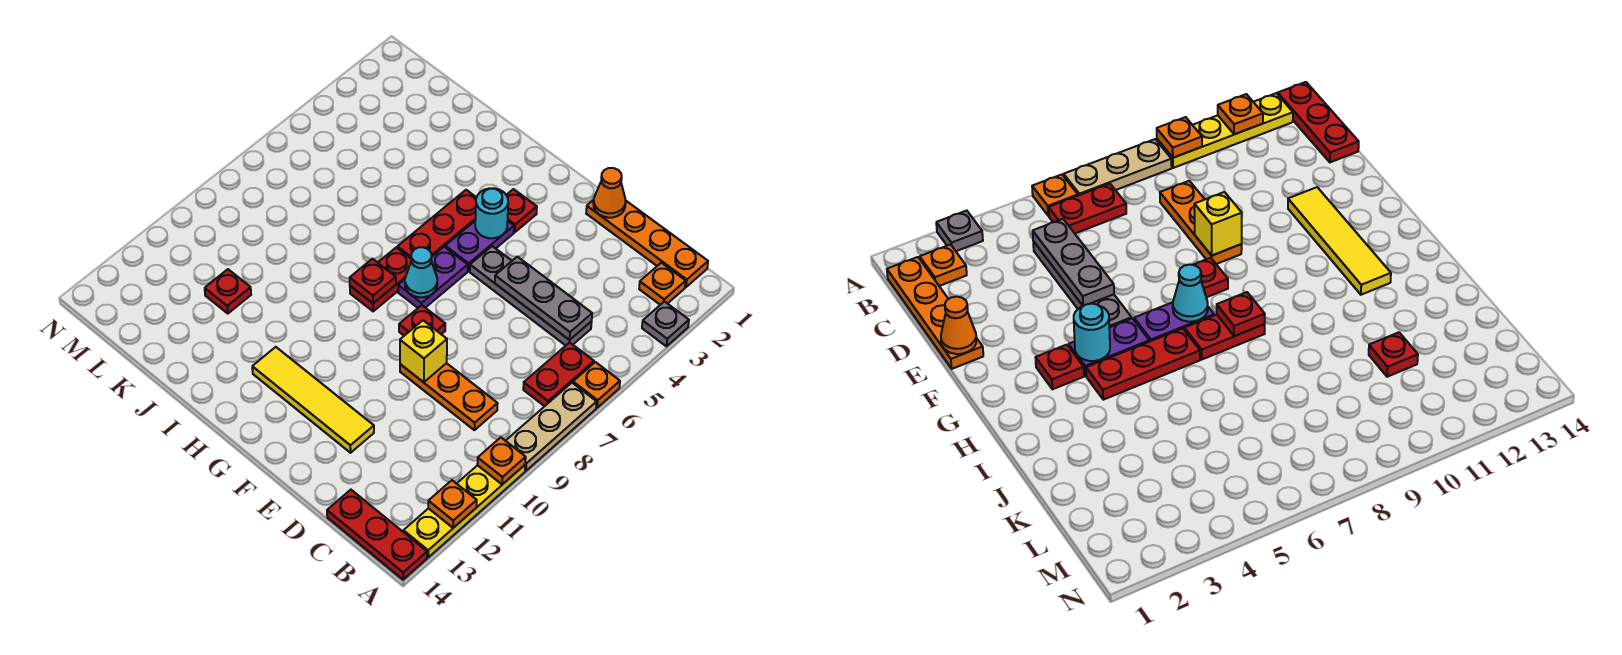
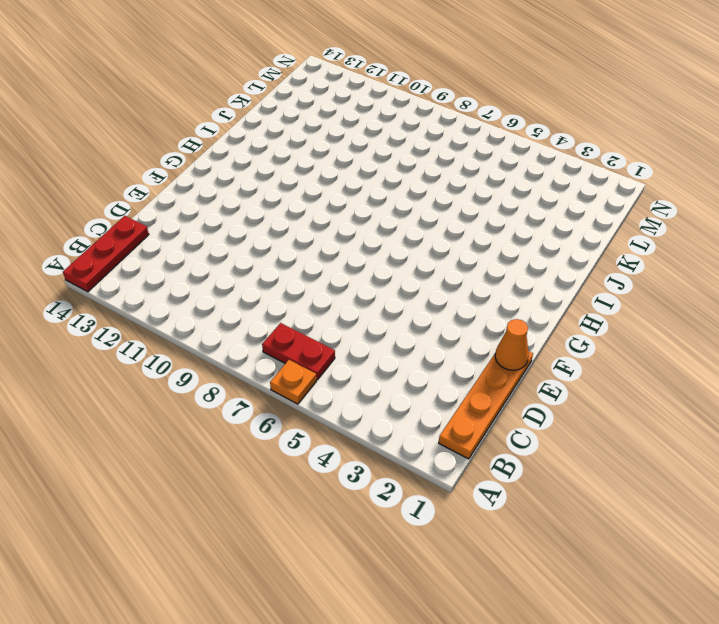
none -> grey plate A3 level 1
none -> tan plate A7:A9 level 1
none -> yellow plate A10:A13 level 1

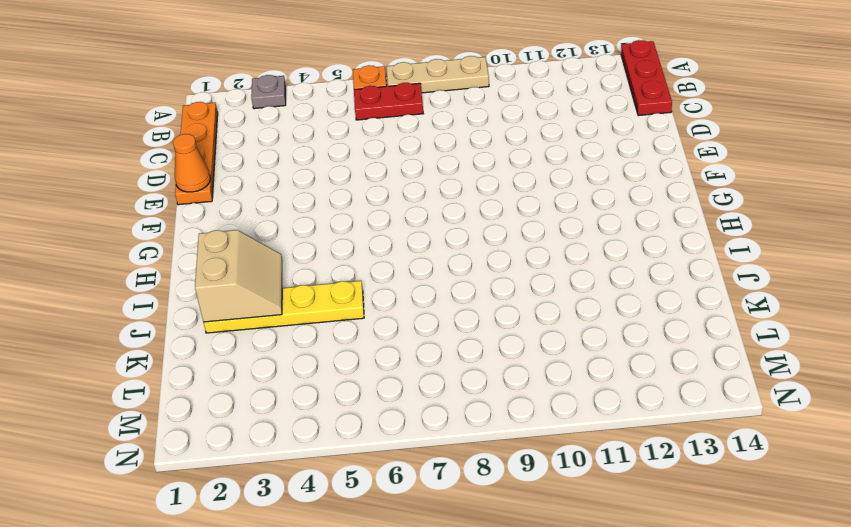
tan slope I2:J3 level 2 top 2 -> none
yellow plate J2:J5 level 1 -> yellow plate A10:A13 level 1
none -> orange plate B2 level 1
none -> grey plate C5:F5 level 1
none -> orange plate C9:E9 level 1

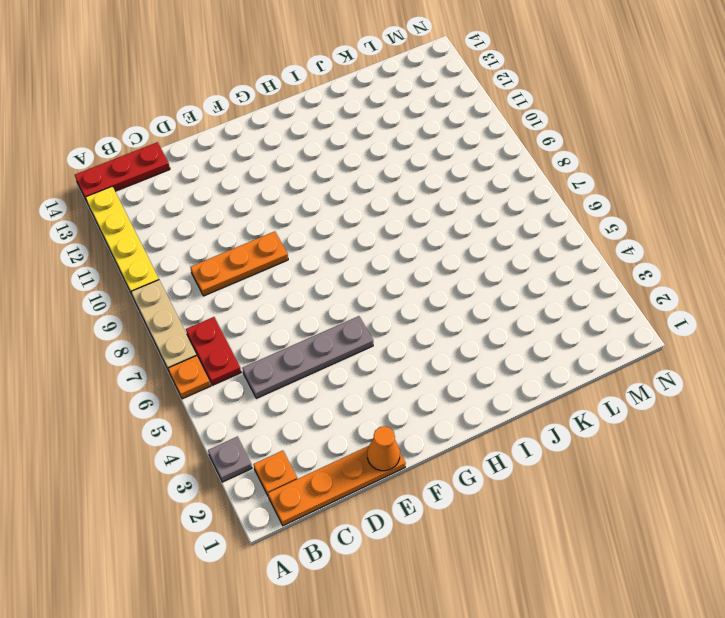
none -> yellow tile E12:H12 level 1
none -> red plate F8 level 1
none -> red plate G3 level 1

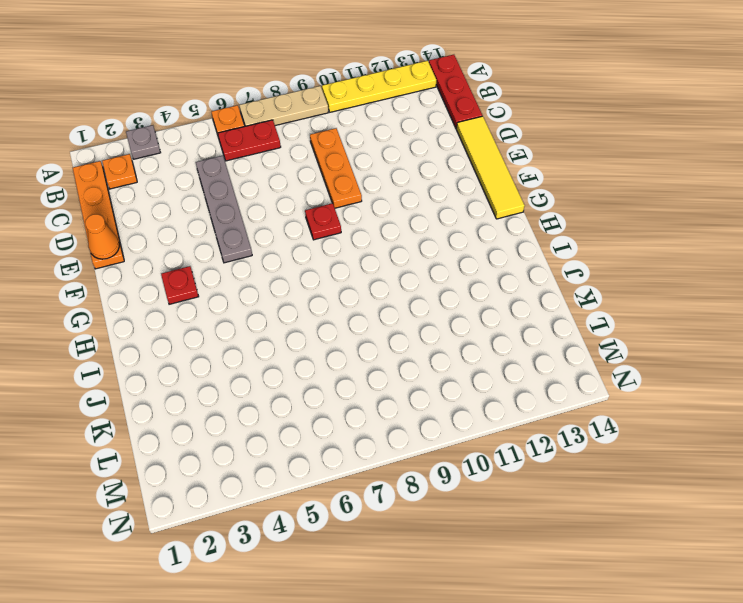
yellow tile D14:G14 level 1 -> yellow tile E12:H12 level 1
none -> purple plate G4:G5 level 1
none -> purple plate G6:G7 level 1
none -> red plate H4:H6 level 1

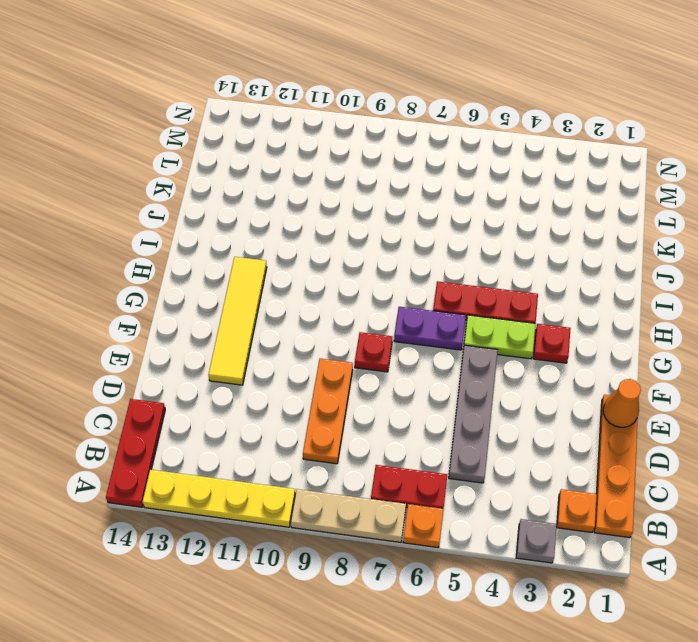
lime plate G4:G5 level 1 -> purple plate G4:G5 level 1
none -> red plate H7:H8 level 1
none -> red plate K11 level 1
none -> orange plate A10 level 2

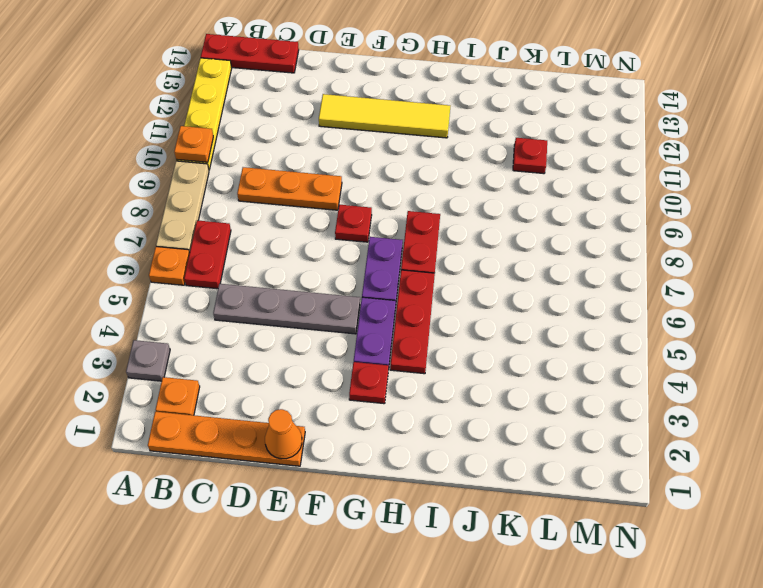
none -> orange plate A12 level 2
none -> grey plate C5:E5 level 2
none -> yellow brick E9 level 2

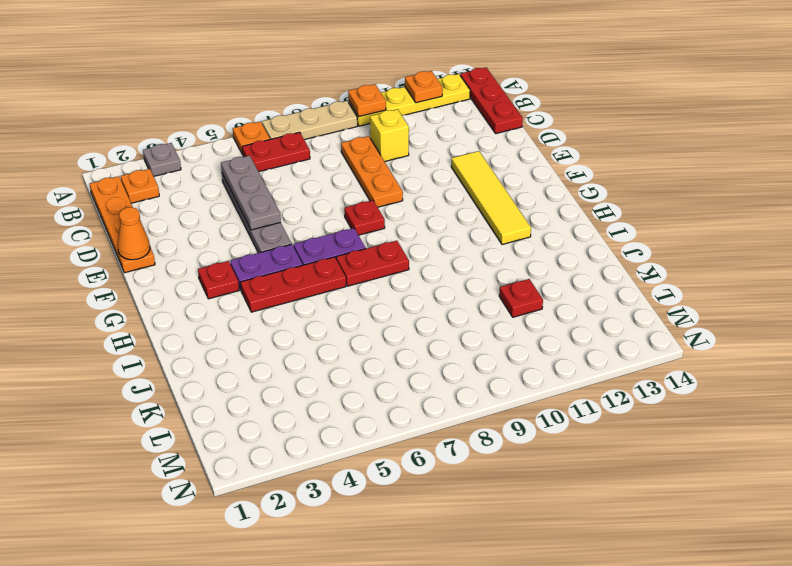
yellow brick C10 level 1 -> yellow brick E9 level 2
none -> cyan round brick G4 level 2
none -> cyan cone G7 level 2
none -> red plate H8 level 2

